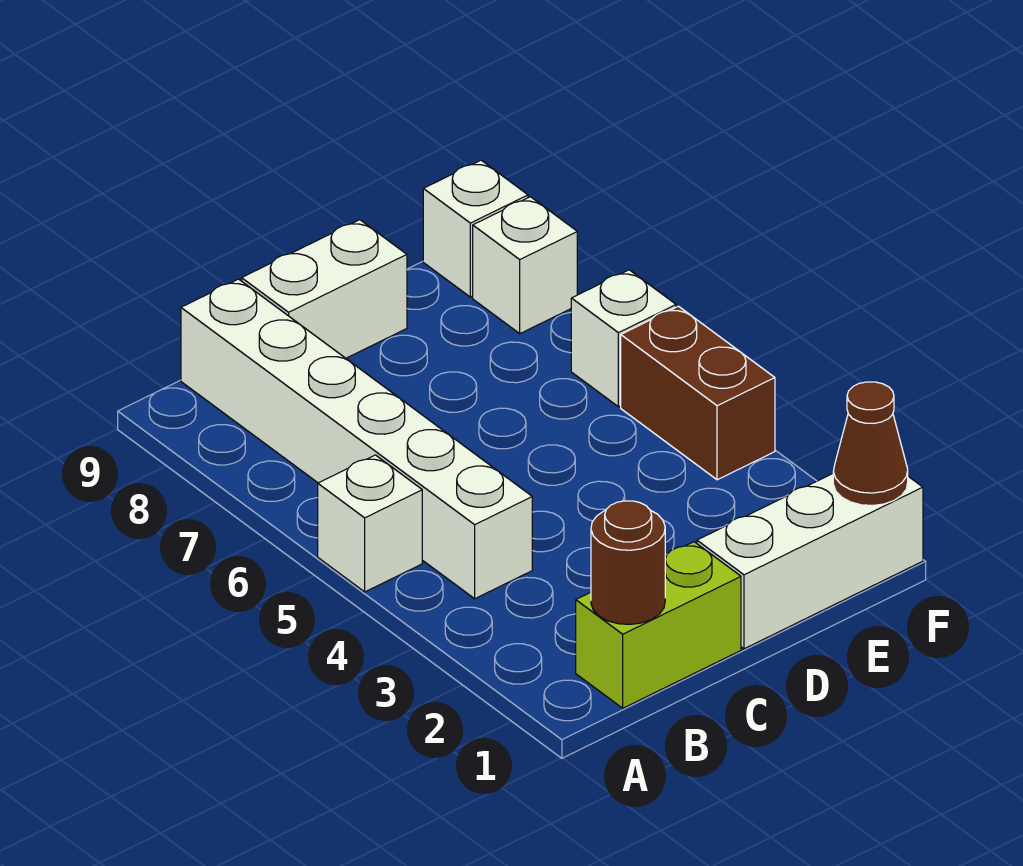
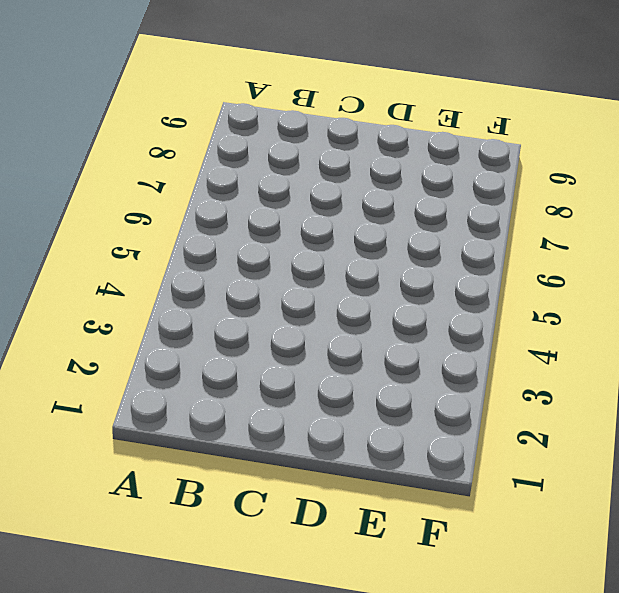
none -> white brick A5 level 1
none -> lime brick B1:C1 level 1

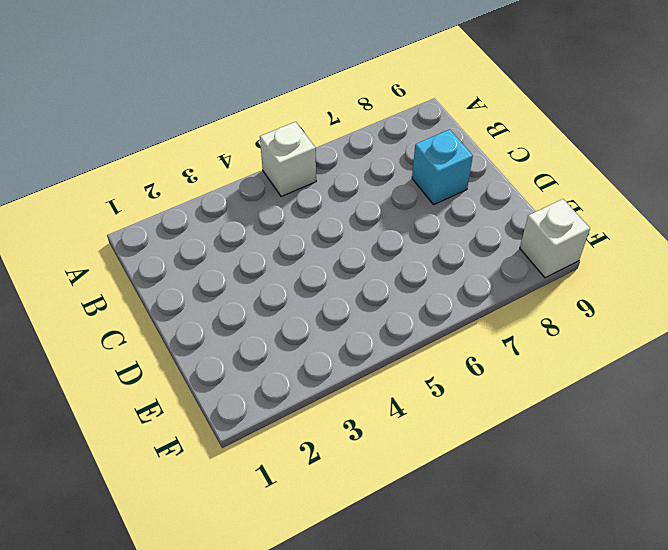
cyan brick C8 level 1 -> none
none -> lime brick B1:C1 level 1
none -> white brick B4:B9 level 1

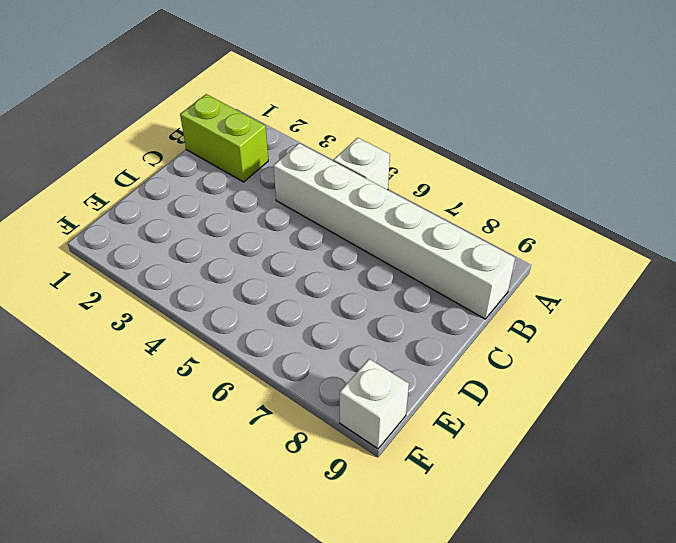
lime brick B1:B2 level 1 -> lime brick B1:C1 level 1
none -> white brick C9:D9 level 1
none -> white brick D1:F1 level 1

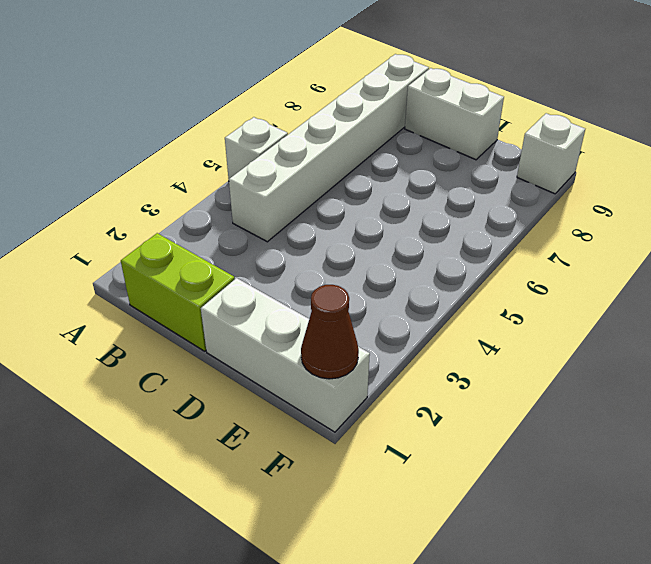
none -> brown brick F4:F5 level 1
none -> white brick F6 level 1

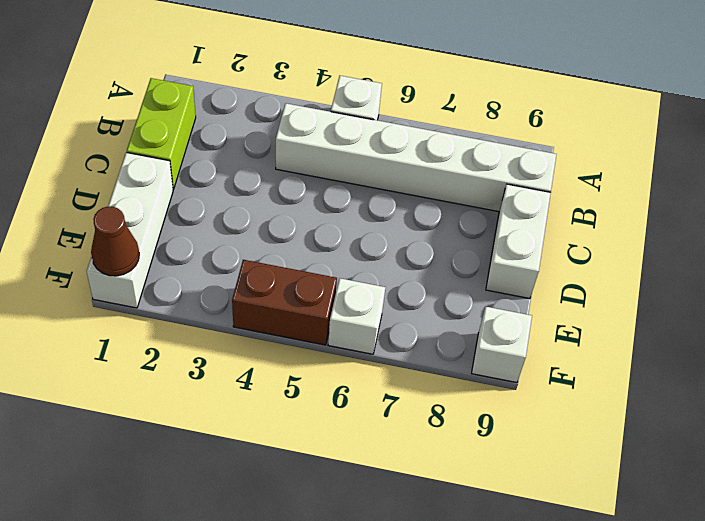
none -> white brick F8 level 1
none -> brown round brick B1 level 2

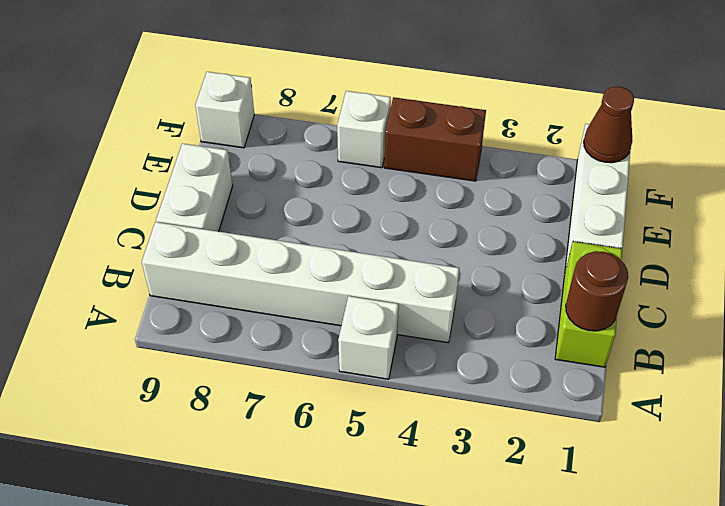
none -> white brick F8 level 1

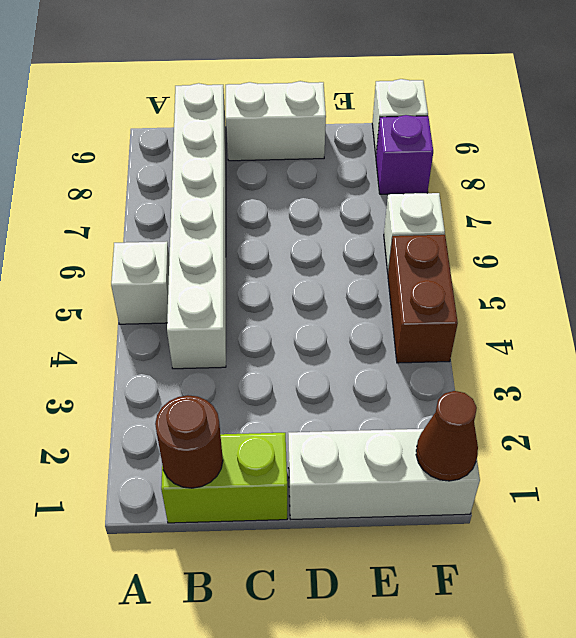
purple brick F8 level 1 -> white brick F8 level 1

